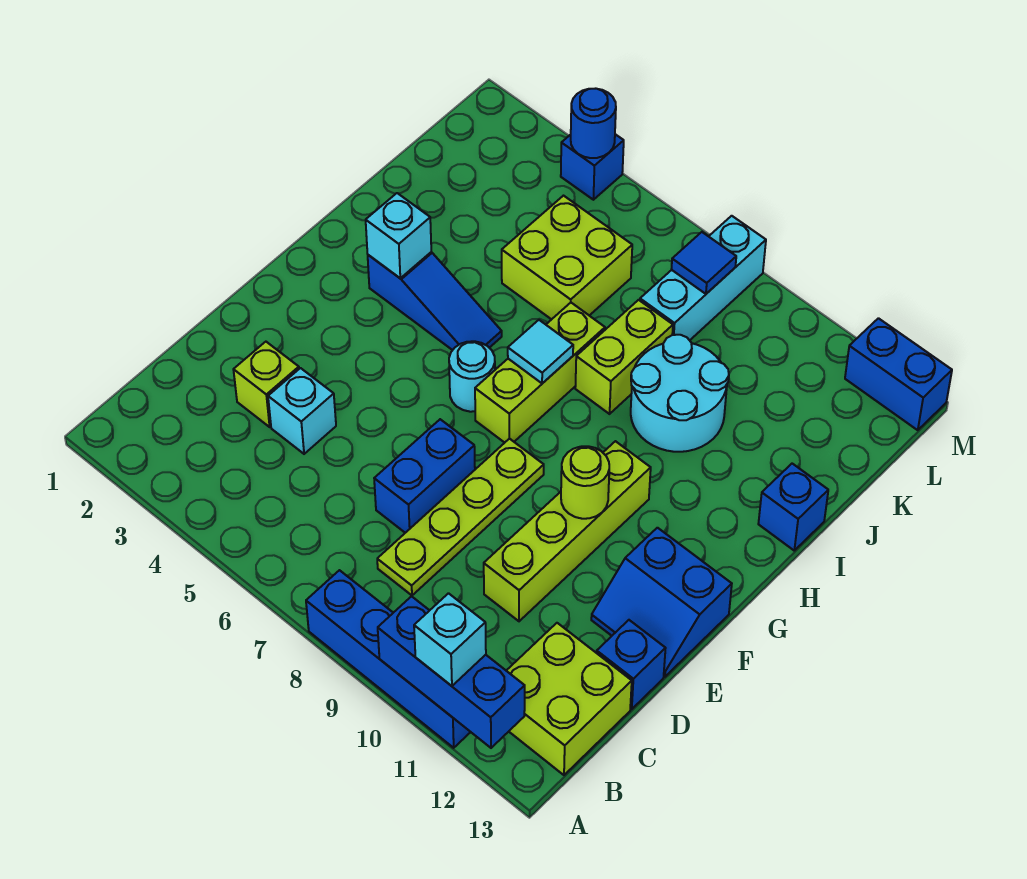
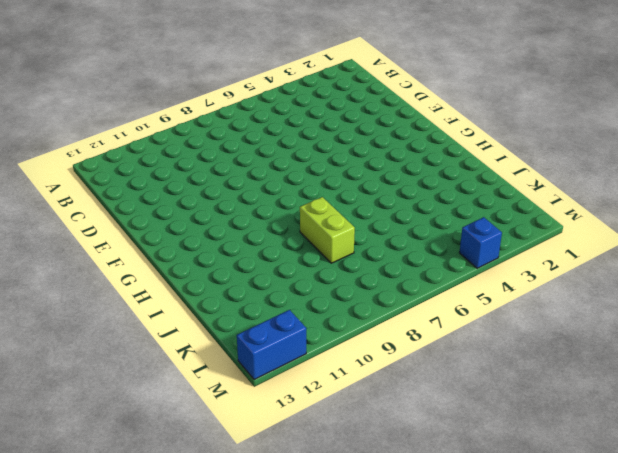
none -> blue brick A8:A11 level 1
none -> lime brick B12:C13 level 1
none -> lime plate C8:F8 level 1

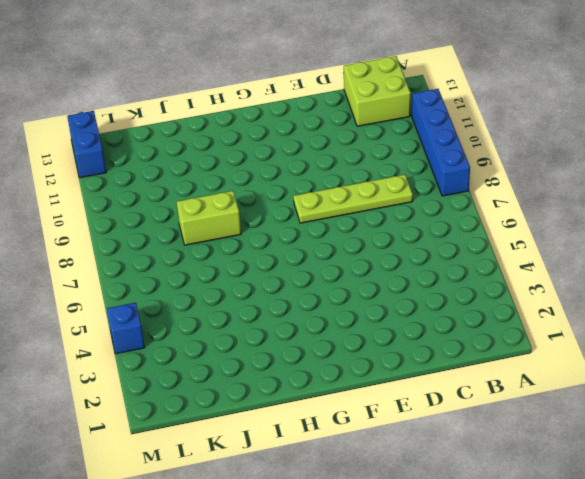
none -> lime brick D3 level 1
none -> cyan brick D4 level 1
none -> blue brick D7:E7 level 1

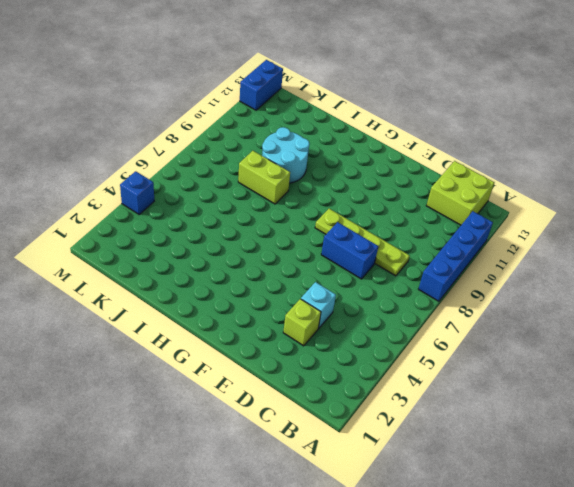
none -> lime brick D10:G10 level 1
none -> blue brick D13 level 1
none -> blue slope E12:F13 level 1 top F

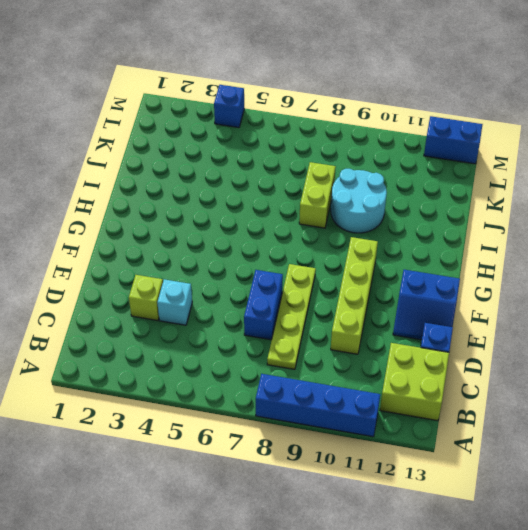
none -> cyan round brick G6 level 1
none -> lime brick G7:I7 level 1
none -> blue slope H3:H5 level 1 top 3

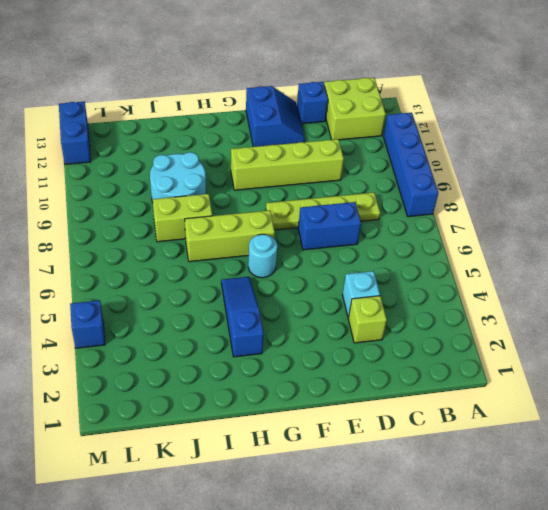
none -> blue brick I13 level 1
none -> lime brick J5:K6 level 1
none -> cyan brick K8:M8 level 1

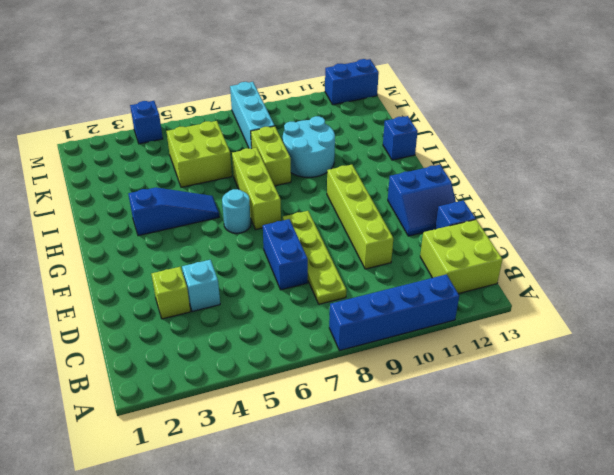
none -> blue brick A10:A12 level 2
none -> lime round brick F10 level 2
none -> cyan brick H3 level 2

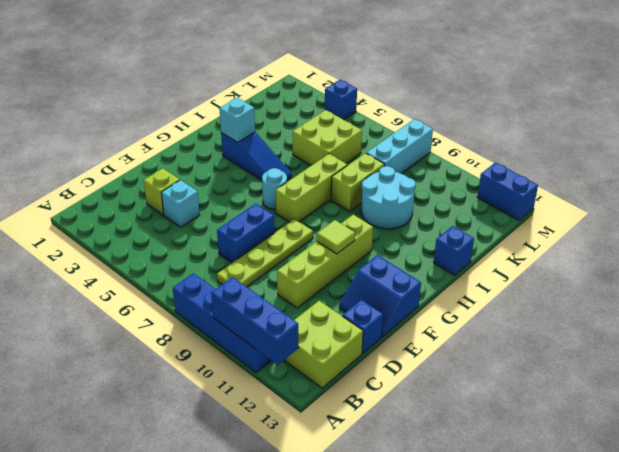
lime tile F10 level 2 -> lime round brick F10 level 2
none -> cyan tile H7 level 2
none -> blue tile L8 level 2
none -> blue round brick M4 level 2

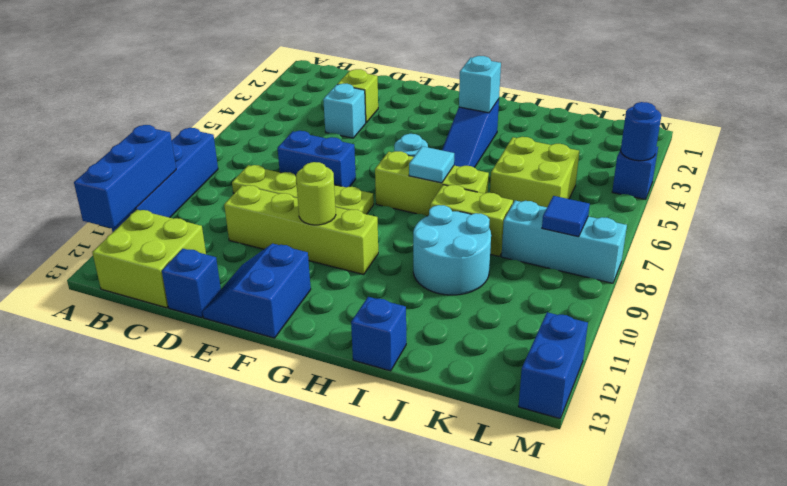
none -> cyan brick A11 level 3

